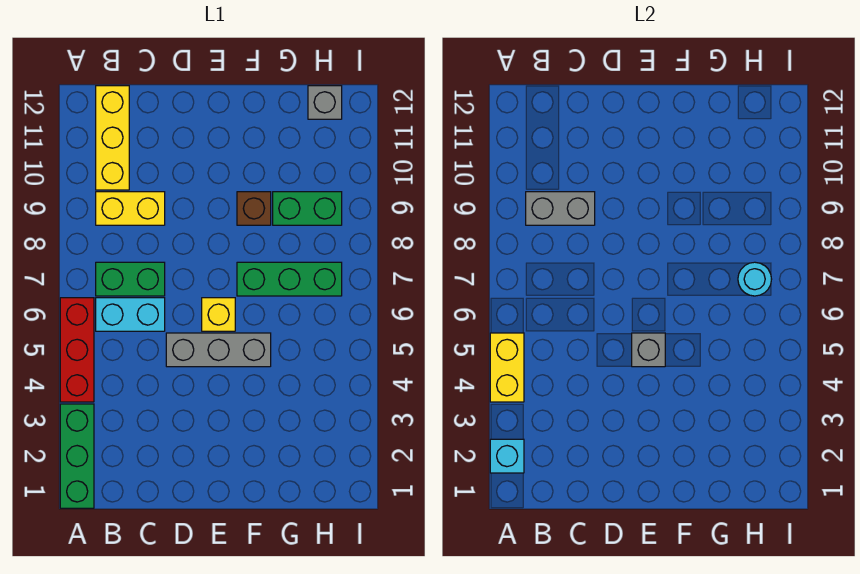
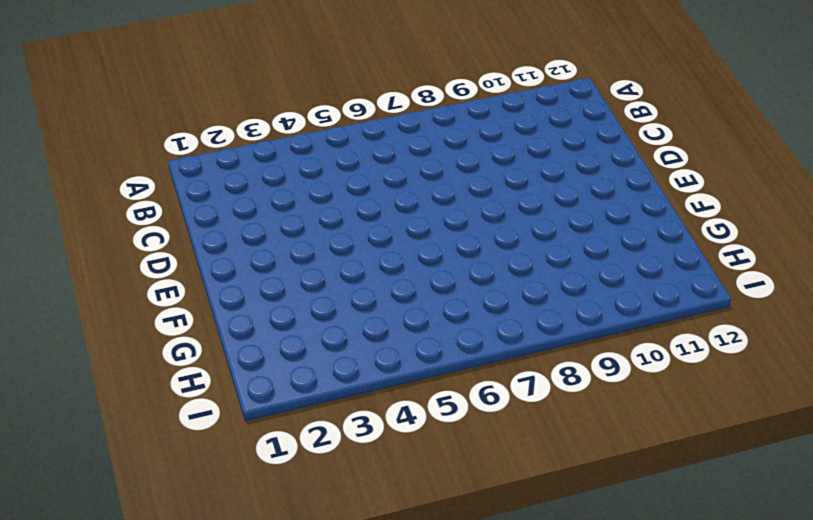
none -> green brick A1:A3 level 1
none -> red brick A4:A6 level 1
none -> cyan brick B6:C6 level 1

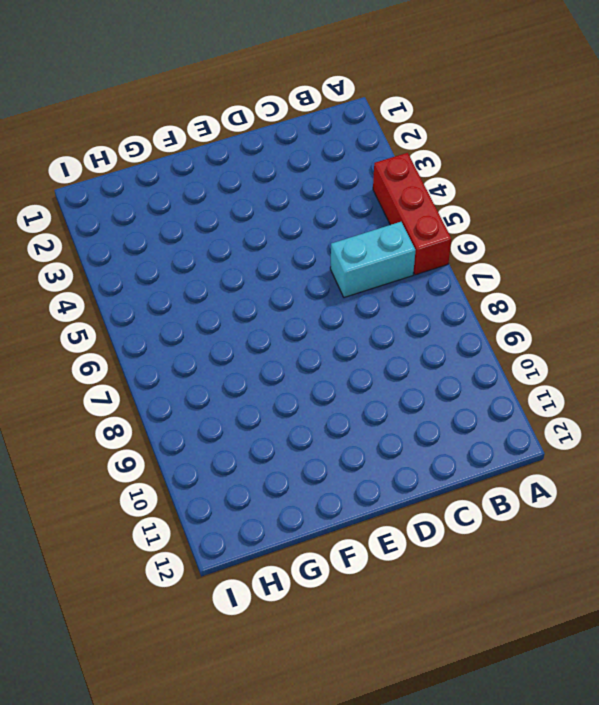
none -> green brick A1:A3 level 1
none -> green brick B7:C7 level 1
none -> yellow brick B9:C9 level 1

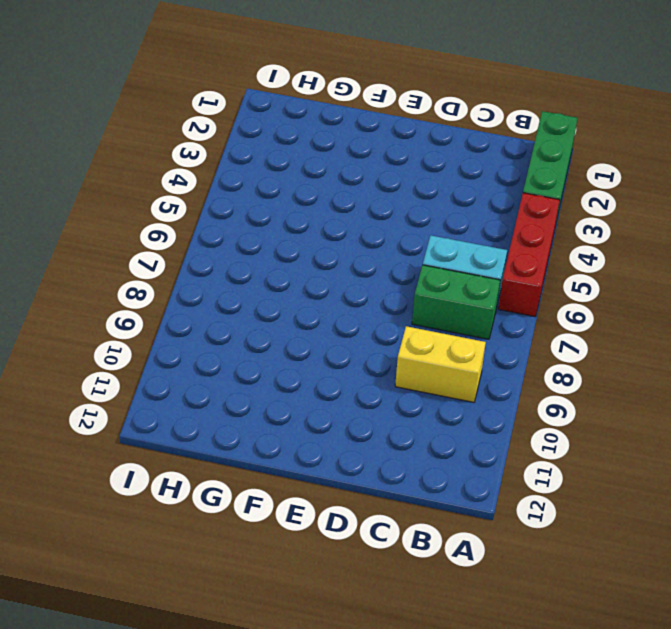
none -> yellow brick B10:B12 level 1
none -> grey brick D5:F5 level 1
none -> yellow brick E6 level 1

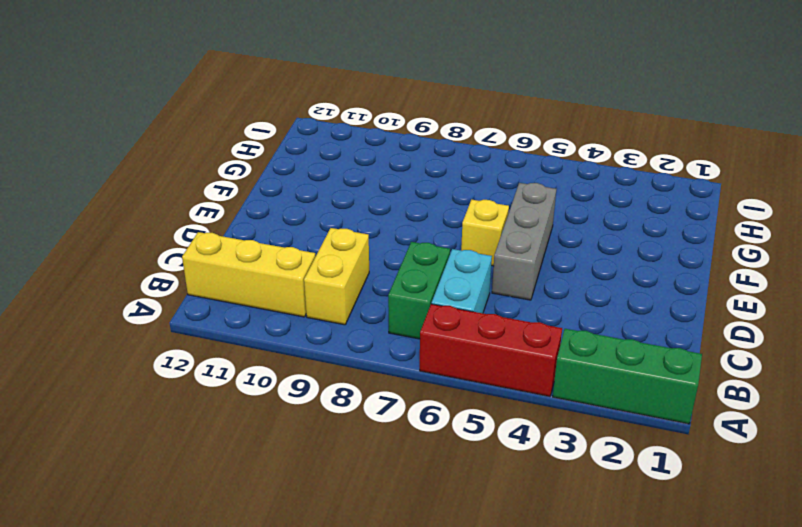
none -> green brick F7:H7 level 1
none -> brown brick F9 level 1
none -> green brick G9:H9 level 1

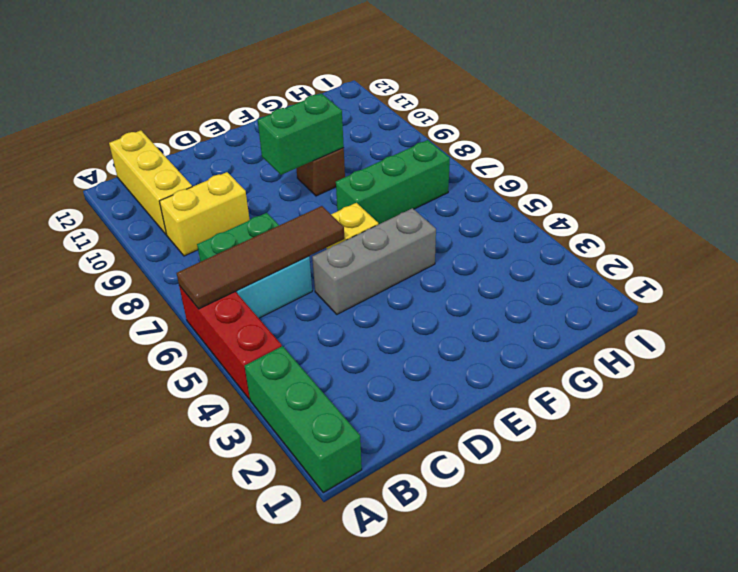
brown tile A6:D6 level 2 -> none
green brick E9:F9 level 2 -> green brick G9:H9 level 1
none -> grey brick H12 level 1
none -> cyan brick A2 level 2
none -> yellow brick A4:A5 level 2

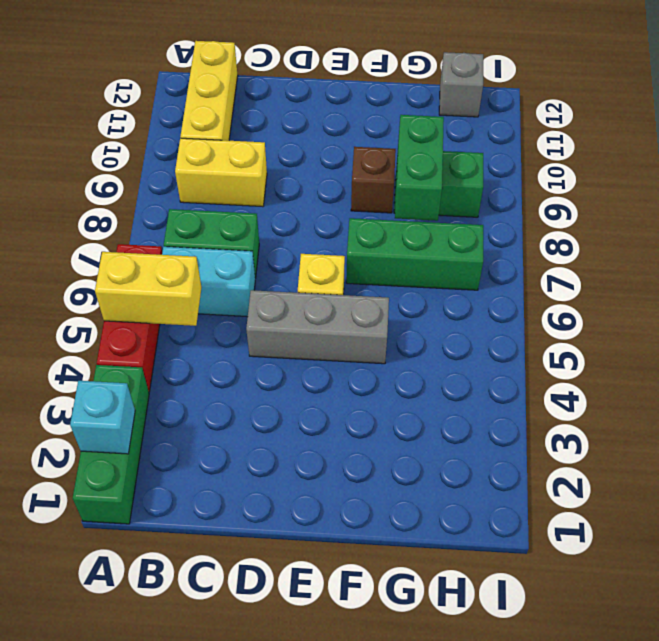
yellow brick A5:B5 level 2 -> yellow brick A4:A5 level 2
green brick G8:G9 level 2 -> none
none -> grey brick B9:C9 level 2
none -> grey brick E5 level 2
none -> cyan round brick H7 level 2

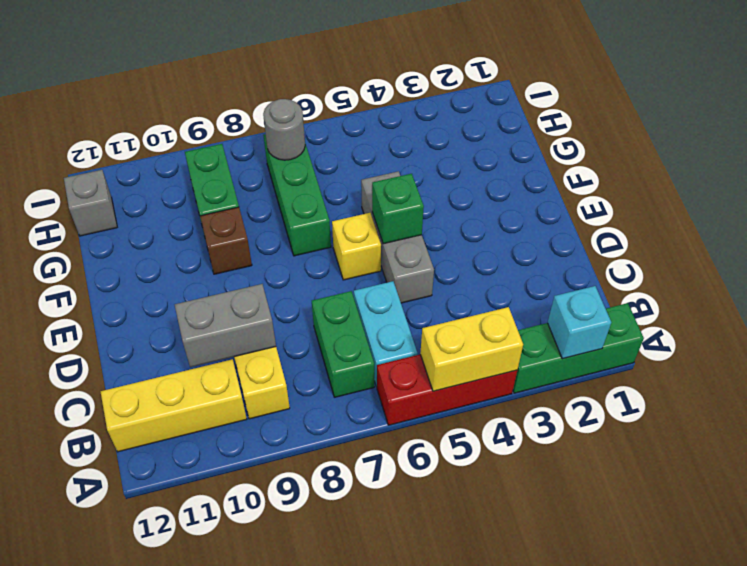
grey brick C9:C10 level 2 -> grey brick B9:C9 level 2
green brick E5 level 2 -> grey brick E5 level 2
grey round brick H7 level 2 -> cyan round brick H7 level 2

